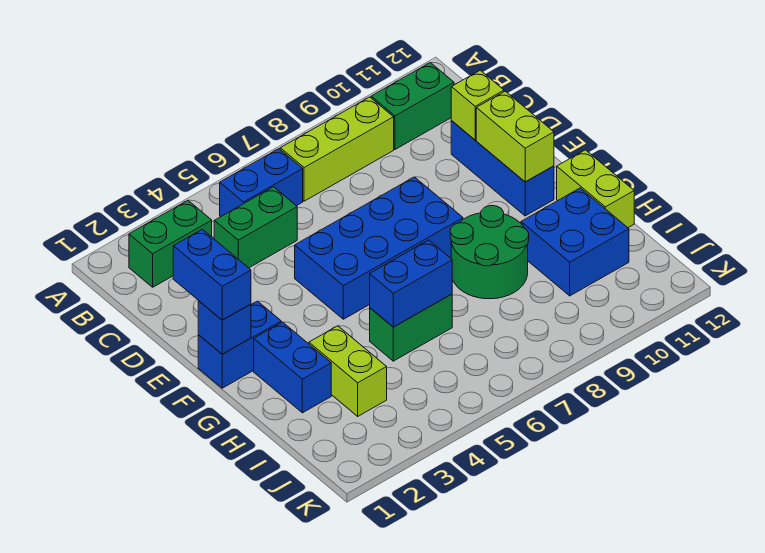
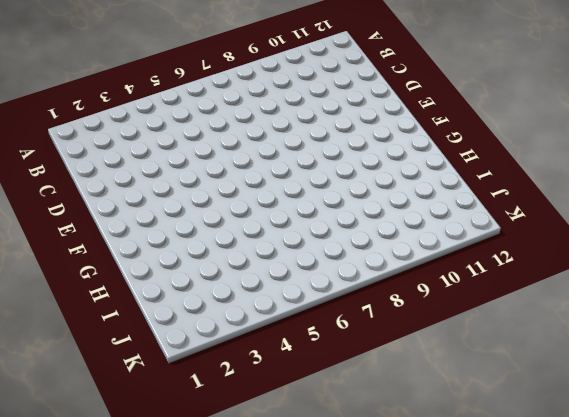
none -> green brick B2:B3 level 1
none -> blue brick B5:B6 level 1
none -> lime brick B7:B9 level 1

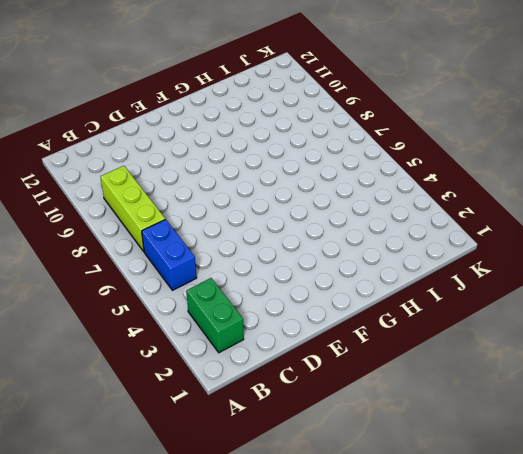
none -> green brick B10:B11 level 1
none -> green brick C4:C5 level 1
none -> blue brick D11:F11 level 1

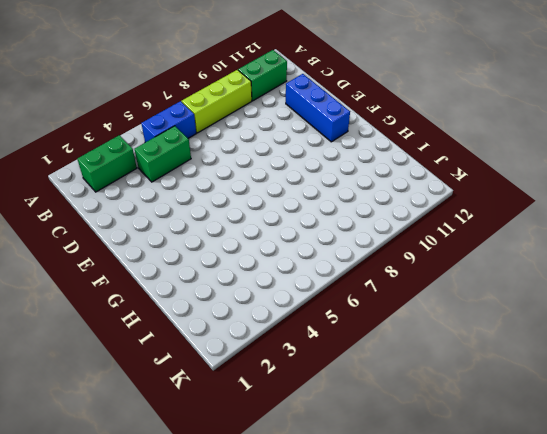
none -> blue brick E5:F8 level 1
none -> blue brick F1:F2 level 1
none -> blue brick G2:H2 level 1

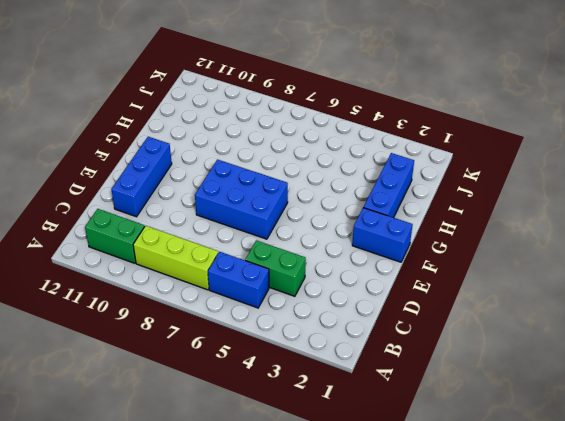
blue brick E6:F8 level 1 -> blue brick E5:F8 level 1
blue brick G2:I2 level 1 -> blue brick G2:H2 level 1
none -> green brick B2:B3 level 1
none -> green round brick G8:H9 level 1
none -> lime brick G12:H12 level 1

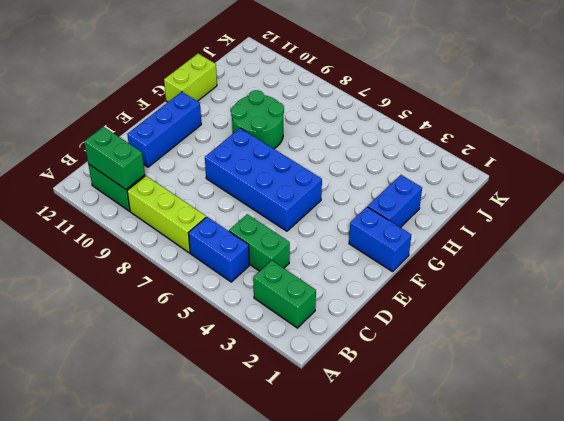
green brick B10:B11 level 2 -> green brick H5:H6 level 1
none -> lime brick H3:I3 level 1
none -> blue brick H10:I11 level 1
none -> lime brick D11 level 2

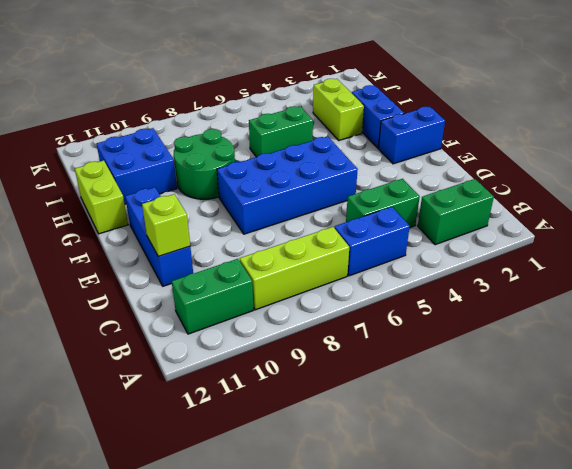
none -> lime brick E11:F11 level 2
none -> blue brick F1 level 2
none -> blue brick H5:H6 level 2

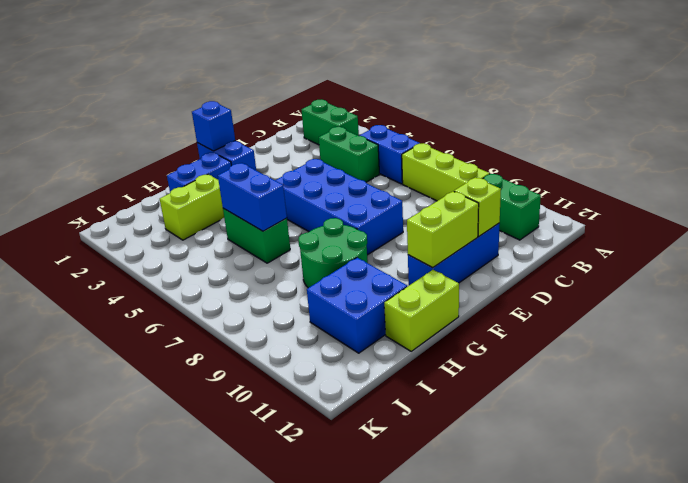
none -> blue brick E1:F1 level 3

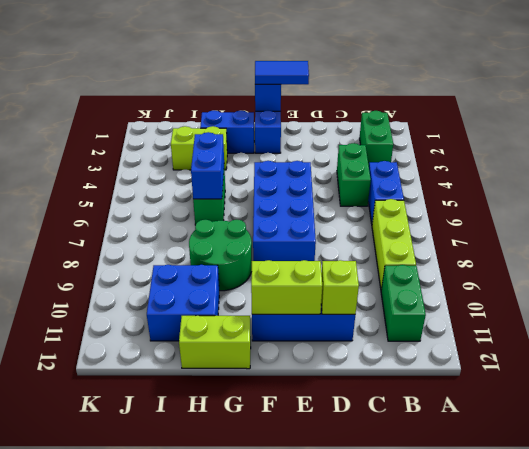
blue tile E1:F1 level 3 -> blue brick E1:F1 level 3

